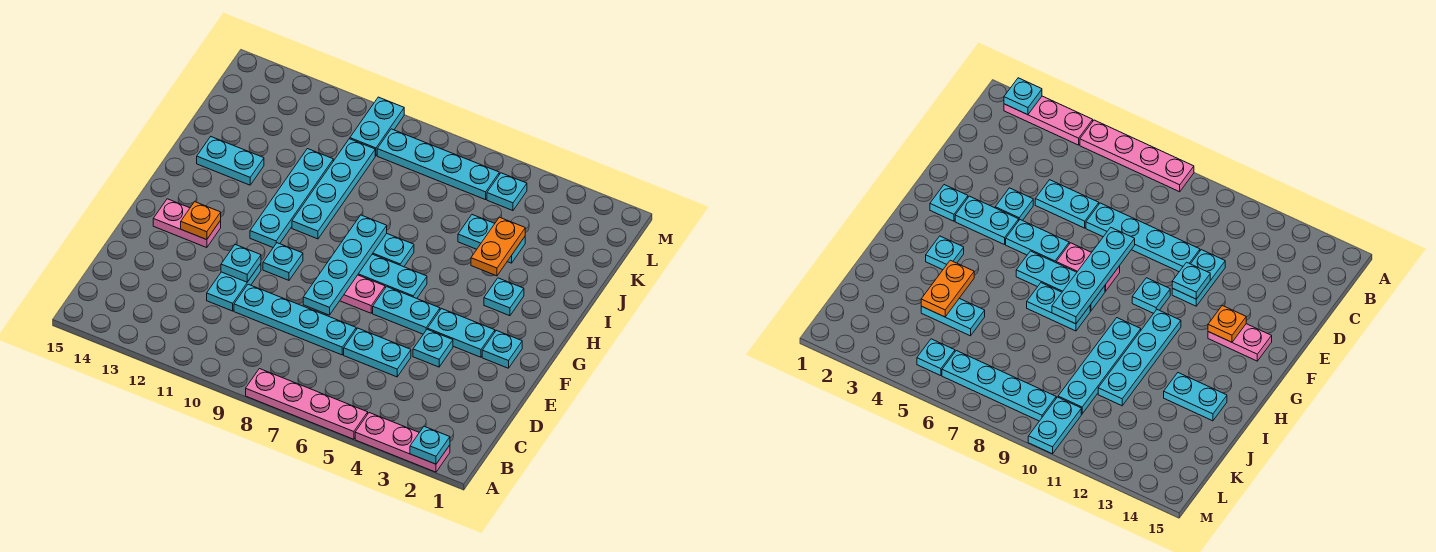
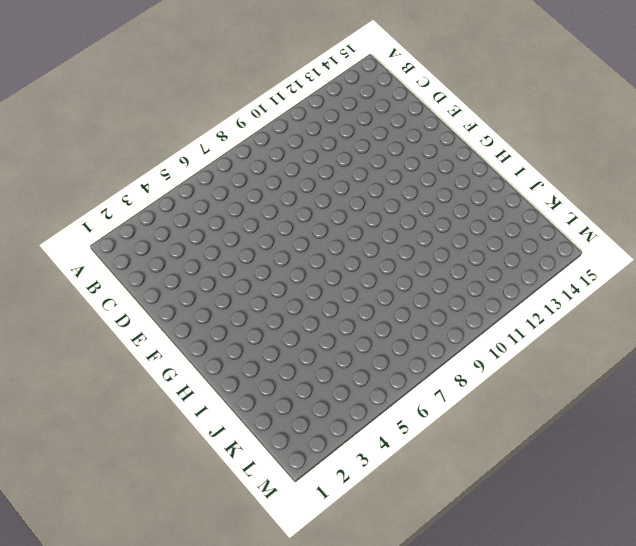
none -> pink plate A2:A4 level 1
none -> pink plate A5:A8 level 1
none -> cyan plate D5:D6 level 1

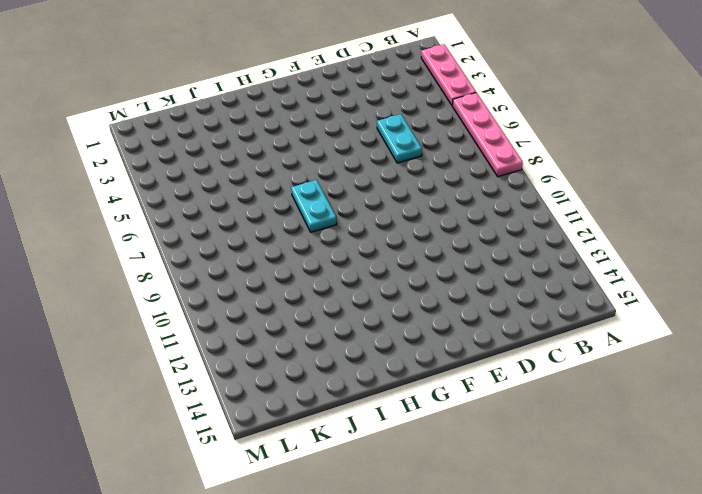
none -> cyan plate D7:D10 level 1
none -> cyan plate D11:E11 level 1
none -> cyan plate E4 level 1

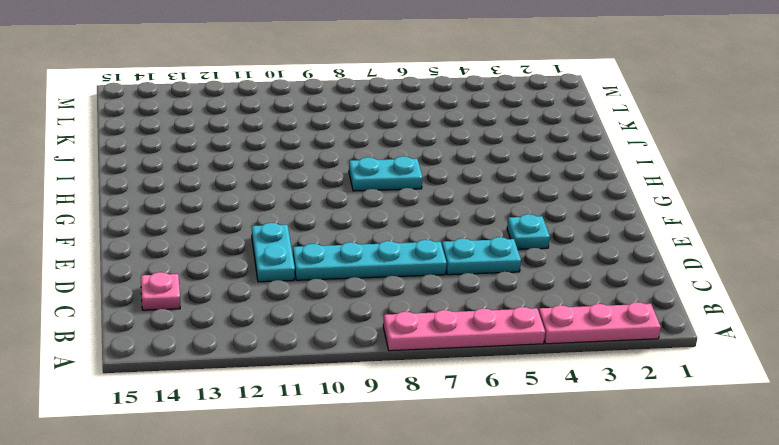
pink plate C14 level 1 -> none
none -> cyan plate F2 level 1
none -> cyan plate F3:F4 level 1
none -> cyan plate F5:F6 level 1

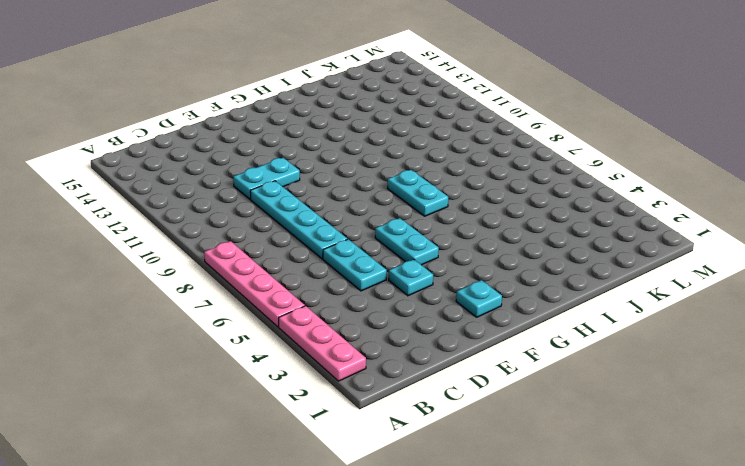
none -> cyan plate F3:F4 level 1
none -> pink plate F7:F8 level 1
none -> cyan plate F10 level 1

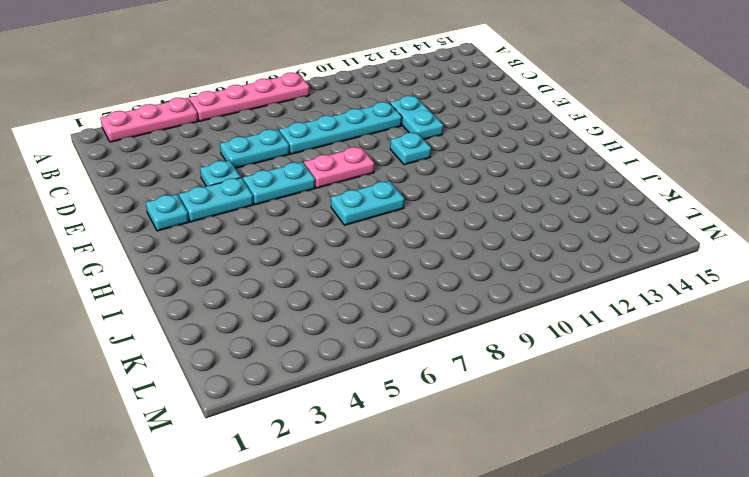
none -> pink plate F13:F14 level 1
none -> cyan plate G6:G8 level 1
none -> cyan plate G11:J11 level 1

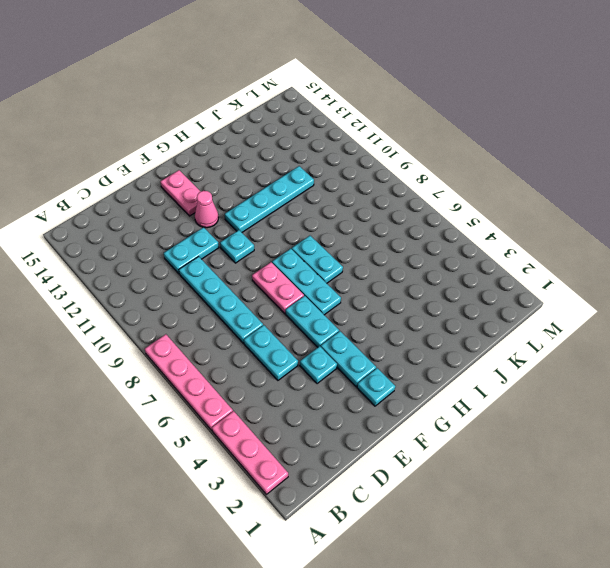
pink cone F12 level 1 -> none
none -> cyan plate H3 level 1
none -> cyan plate H10:K10 level 1
none -> cyan plate I13:I14 level 1

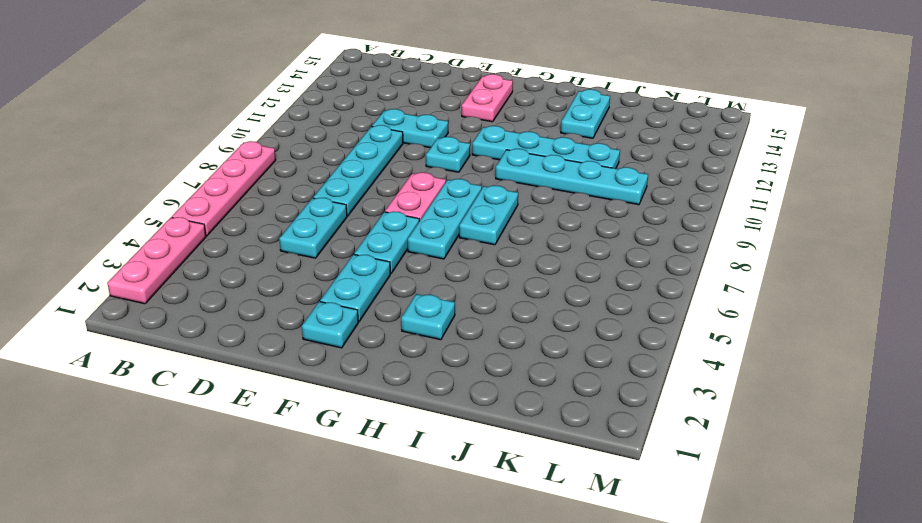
none -> cyan plate E4 level 1
none -> cyan plate J4:J5 level 1
none -> cyan plate L5 level 1

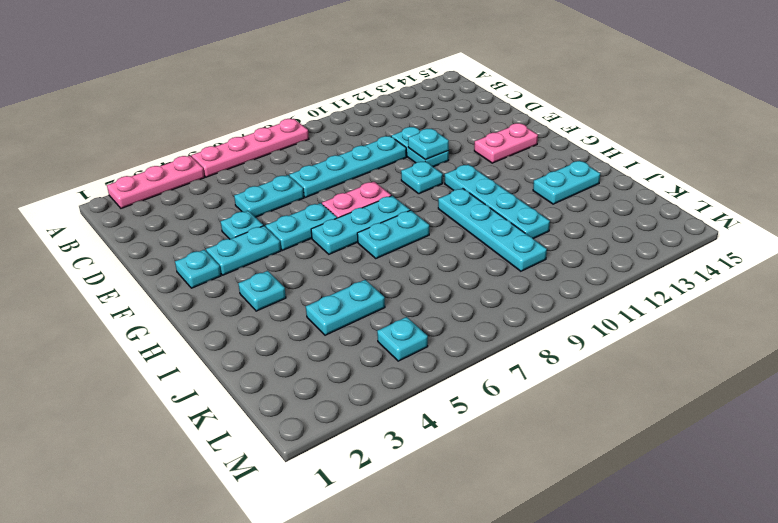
none -> cyan plate L6:L9 level 1
none -> cyan plate L10:M10 level 1
none -> cyan plate A2 level 2

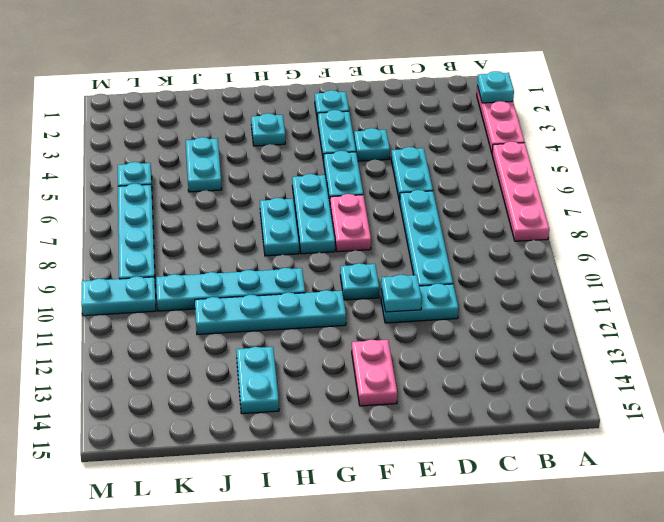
none -> cyan plate E8:H8 level 2
none -> orange plate F13 level 2
none -> orange plate I4:J4 level 2

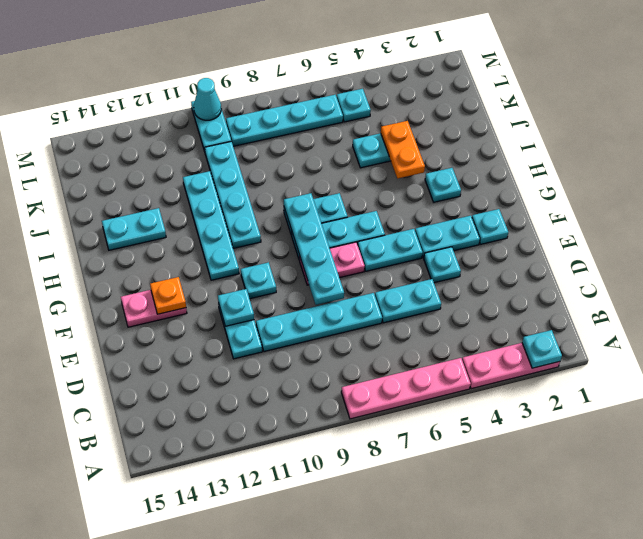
cyan cone M10 level 2 -> none

